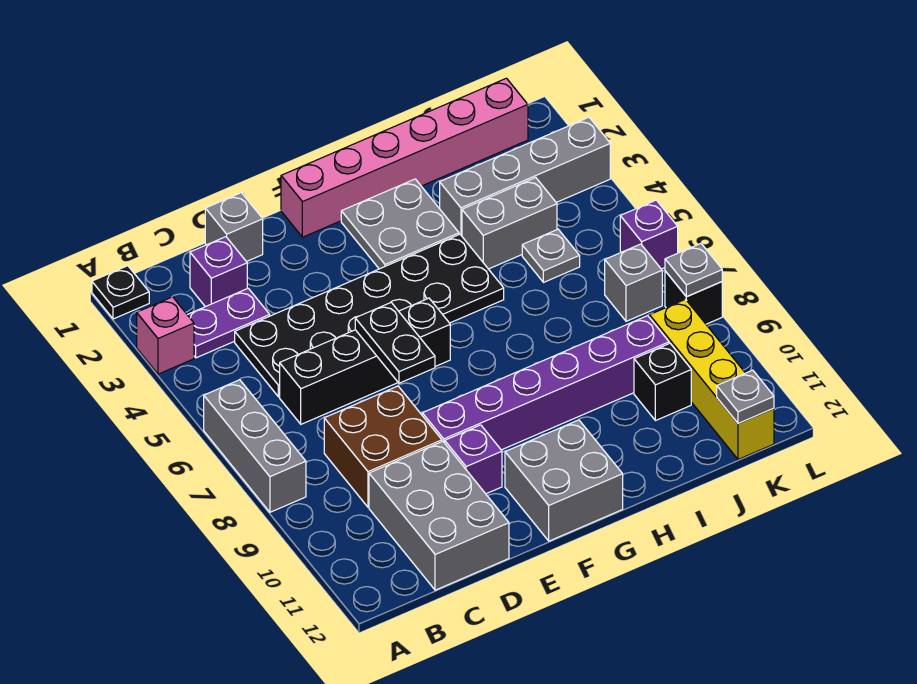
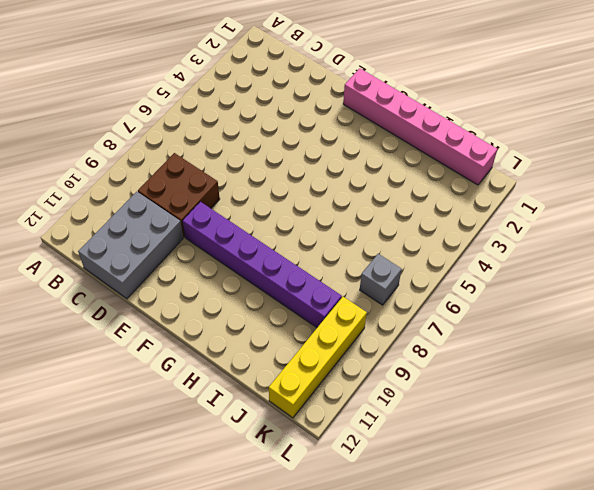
none -> black plate A1 level 1
none -> pink brick A3 level 1
none -> grey brick A6:A8 level 1

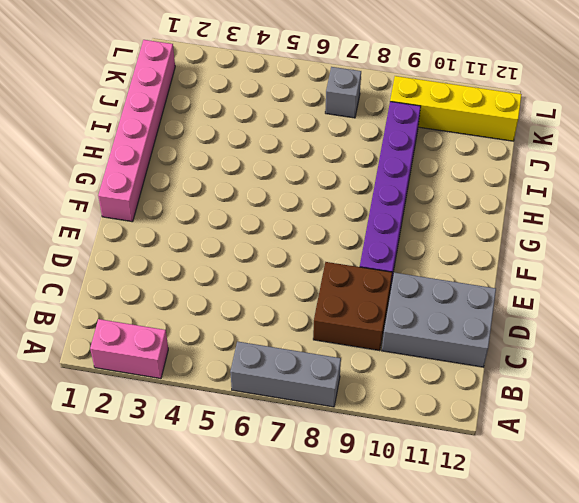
pink brick A2:A3 level 1 -> pink brick A3 level 1
none -> black plate A1 level 1
none -> purple plate B3:C3 level 1
none -> purple brick C2 level 1

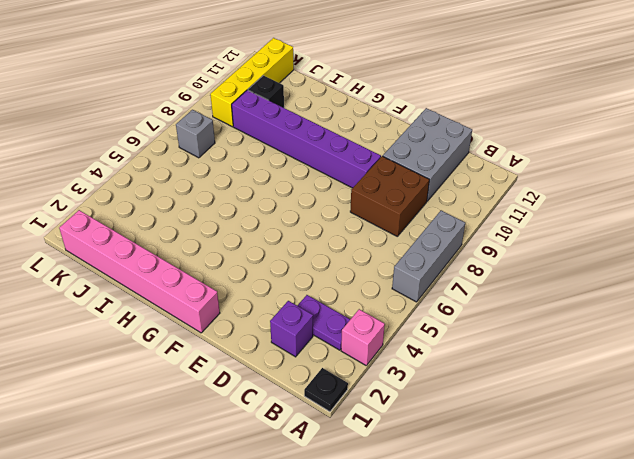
none -> black plate C4:H5 level 1
none -> black brick C6:F6 level 1
none -> grey brick D1 level 1

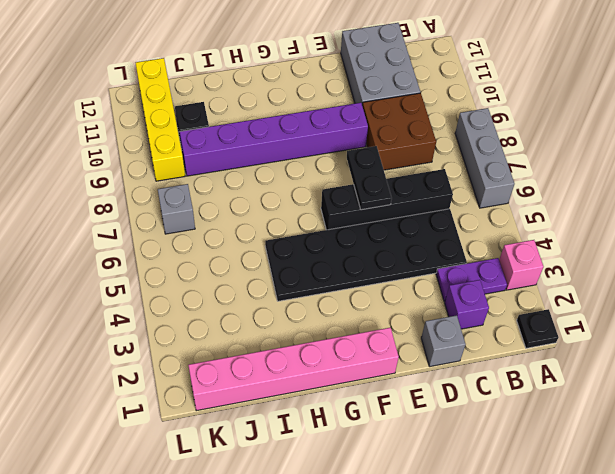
none -> purple brick E10 level 1
none -> grey brick F11:G12 level 1
none -> grey plate G2:H3 level 1

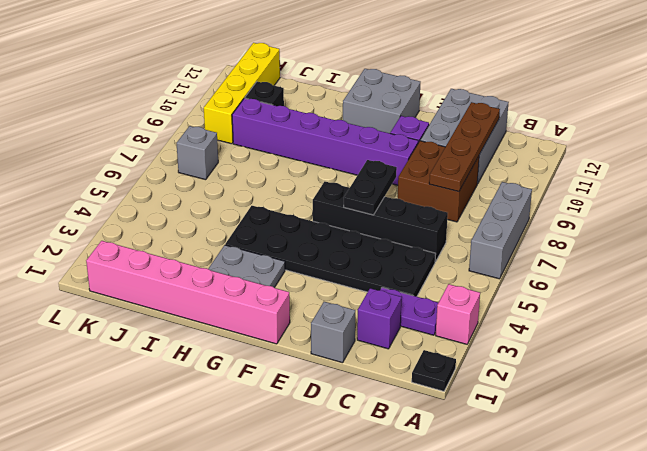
brown plate C8:C11 level 2 -> none
none -> grey brick I3:L3 level 1
none -> grey brick I4:J4 level 1
none -> grey plate J5 level 1

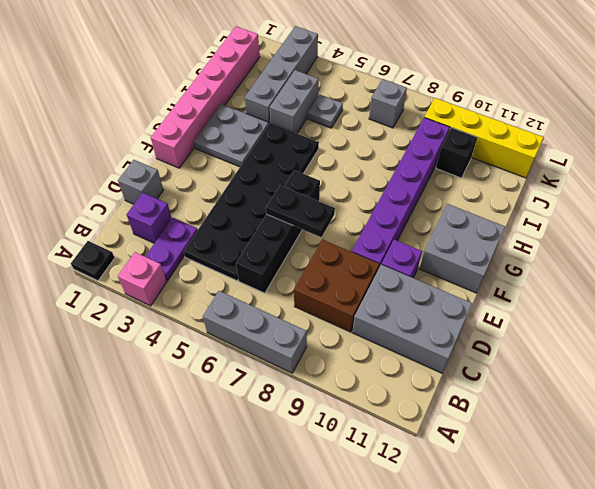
none -> purple brick L6 level 1
none -> black brick L8 level 1
none -> grey plate K12 level 2

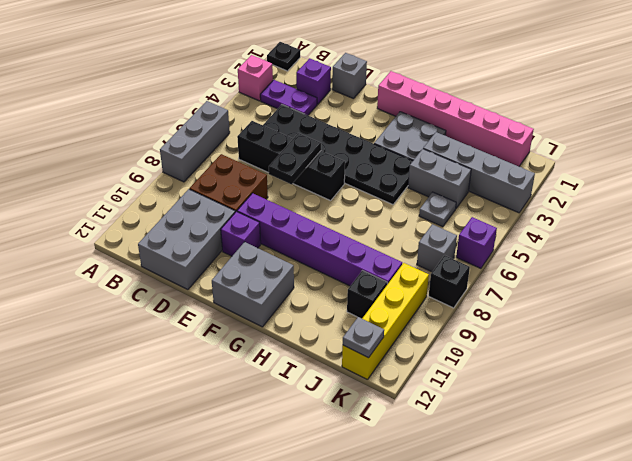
none -> grey plate L8 level 2

